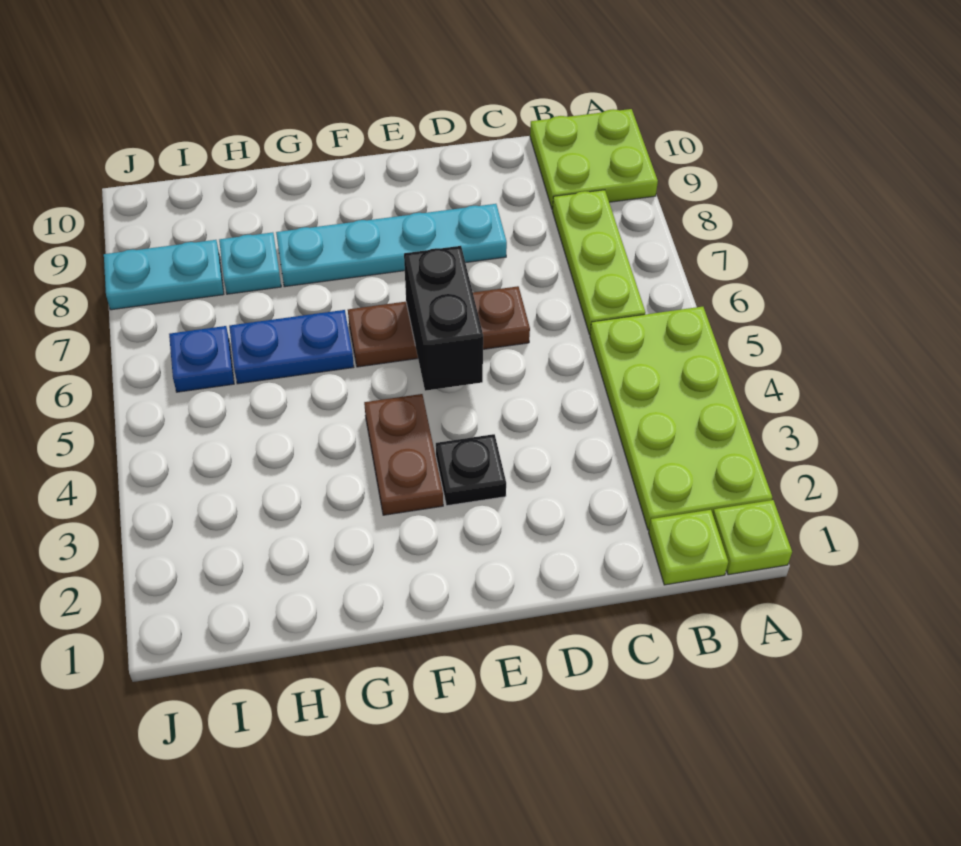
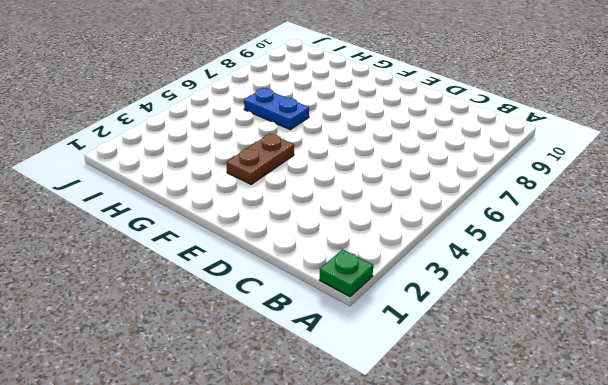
green plate A1 level 1 -> lime plate A1 level 1
none -> lime plate A2:B5 level 1
none -> lime plate A9:B10 level 1
none -> lime plate B1 level 1

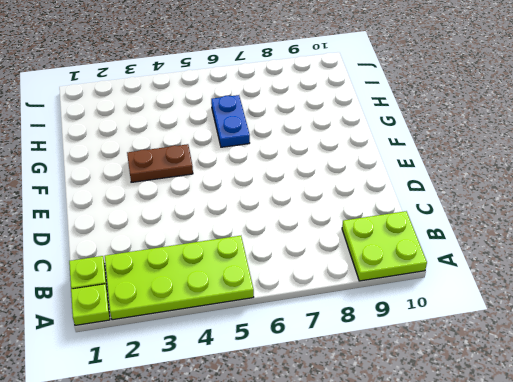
none -> lime plate B6:B8 level 1
none -> brown plate D6:F6 level 1
none -> cyan plate D8:G8 level 1

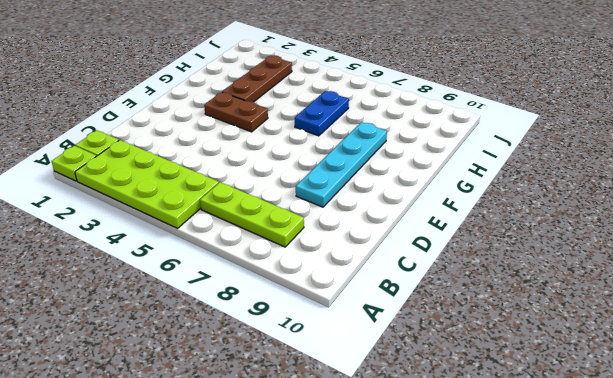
brown plate G3:I3 level 1 -> brown plate D6:F6 level 1
none -> lime plate A9:B10 level 1
none -> black plate E3 level 1
none -> cyan plate H8 level 1

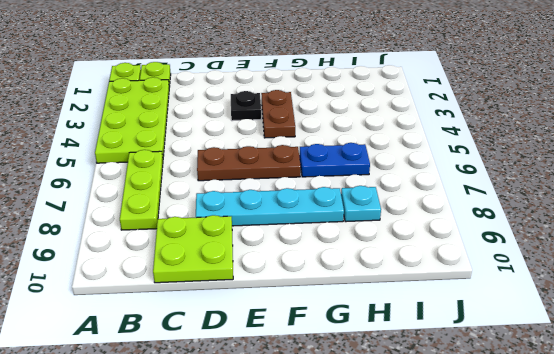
lime plate C9:D10 level 1 -> lime plate A9:B10 level 1
none -> blue plate I6 level 1
none -> cyan plate I8:J8 level 1
none -> black brick E5:E6 level 2

